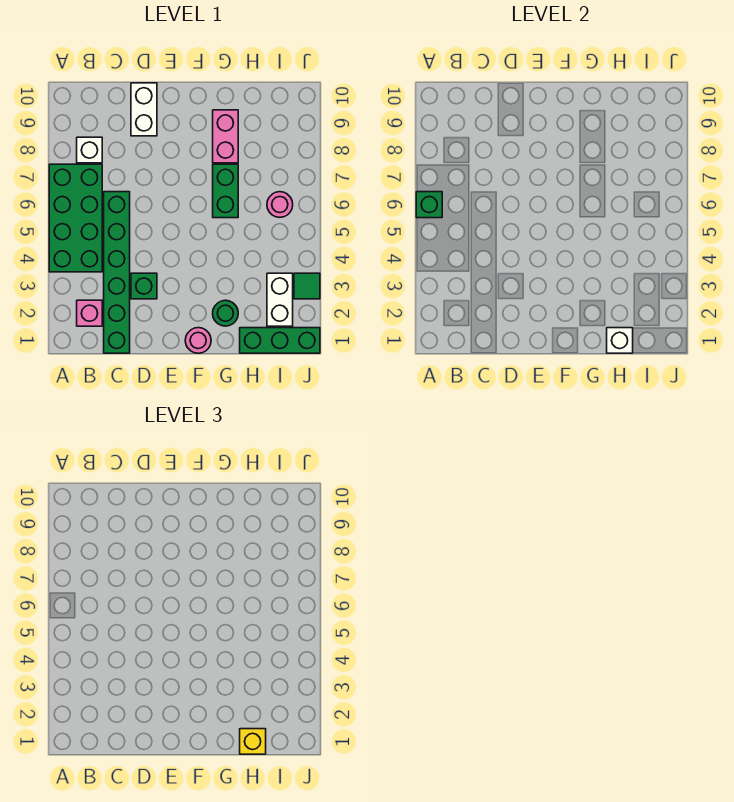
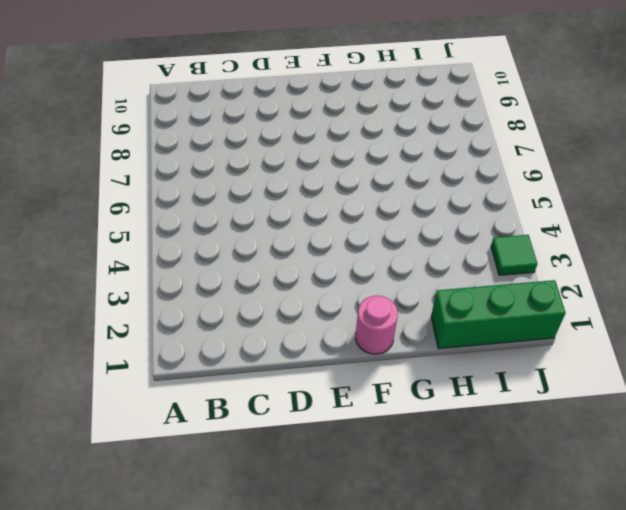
none -> green brick A4:B7 level 1
none -> pink brick B2 level 1
none -> white brick B8 level 1

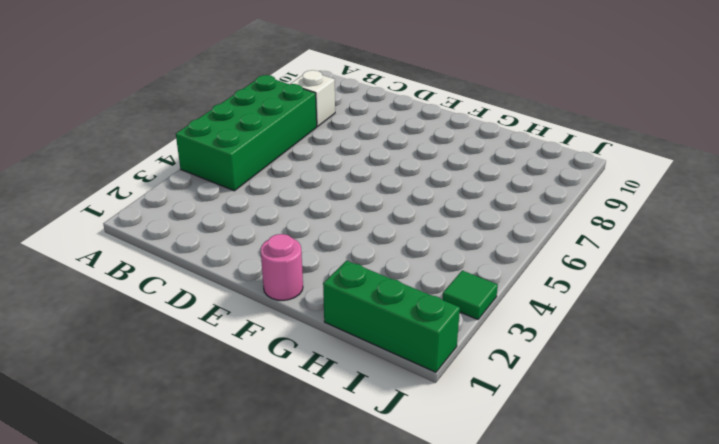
none -> pink brick B2 level 1
none -> green brick C1:C6 level 1
none -> green brick D3 level 1

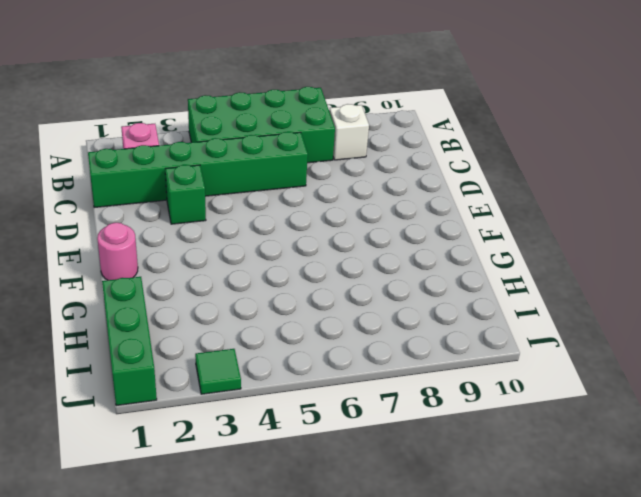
none -> white brick D9:D10 level 1
none -> green round brick G2 level 1
none -> green brick G6:G7 level 1

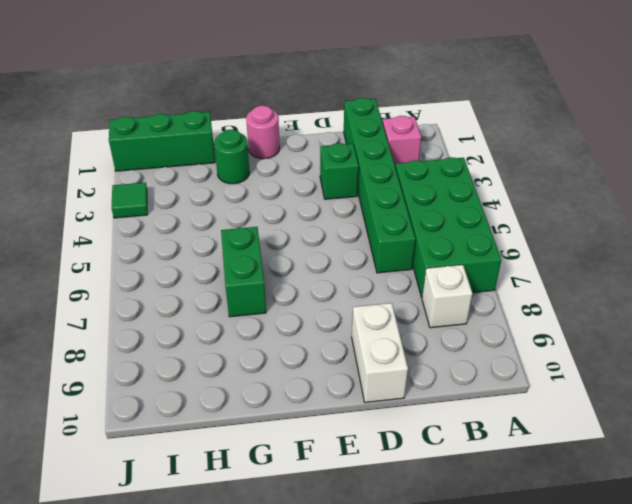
none -> pink brick G8:G9 level 1
none -> white brick I2:I3 level 1
none -> pink round brick I6 level 1

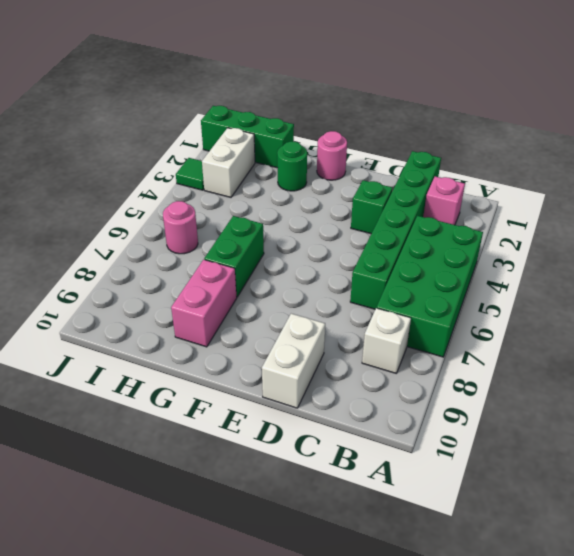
none -> green brick A6 level 2
none -> white brick H1 level 2
none -> yellow brick H1 level 3

